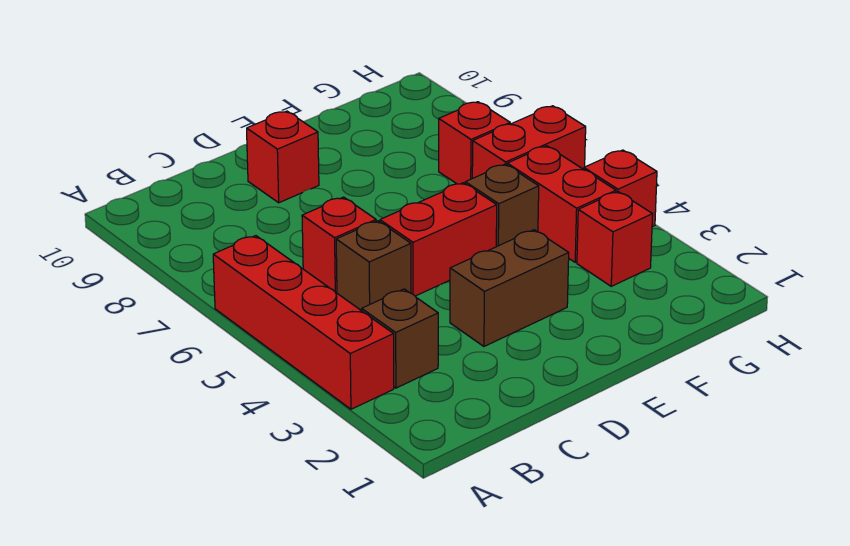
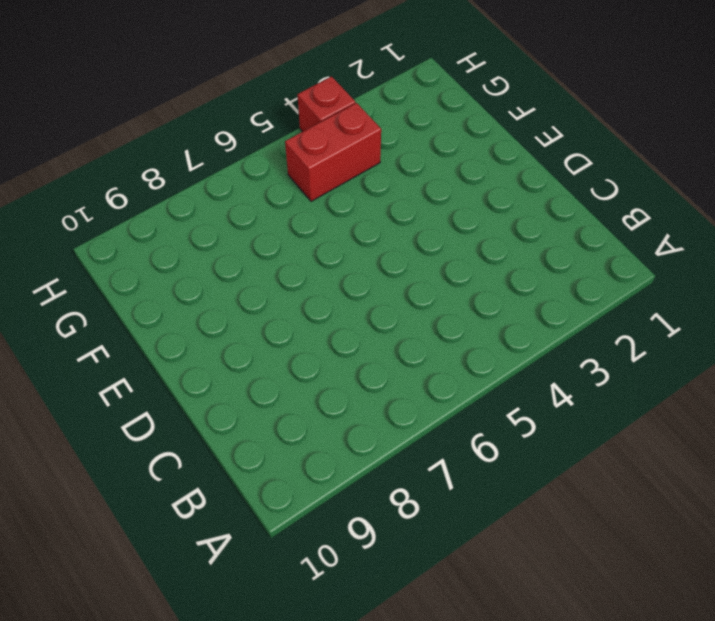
none -> red brick A3:A6 level 1
none -> brown brick B3 level 1
none -> brown brick C5 level 1

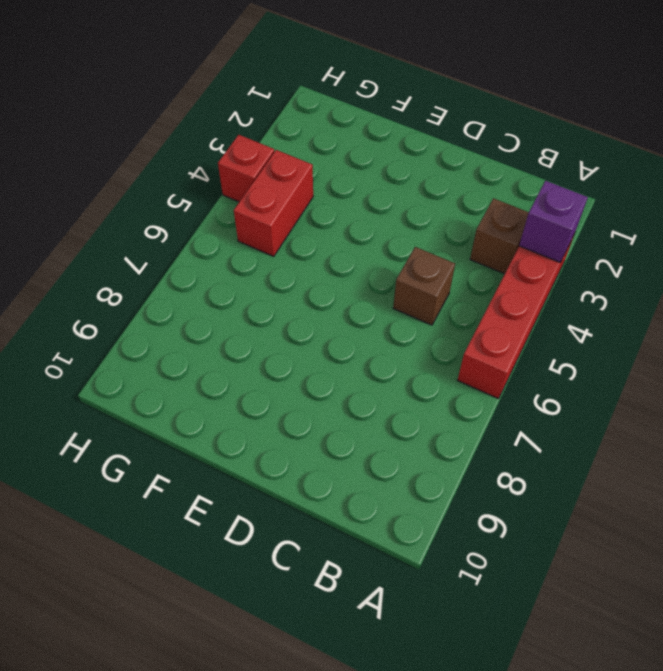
purple brick A3 level 2 -> none
none -> red brick C6 level 1
none -> brown brick D3:E3 level 1
none -> red brick D5:E5 level 1

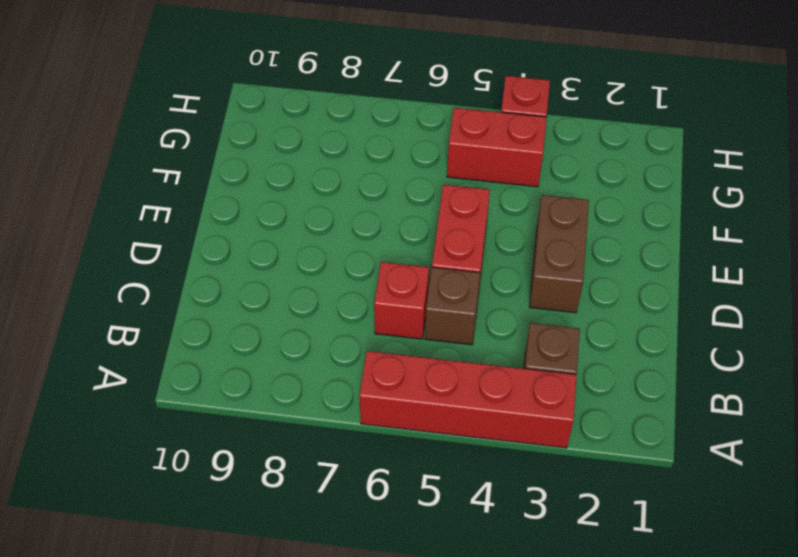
none -> red brick D9 level 1
none -> brown brick F5 level 1
none -> red brick G3 level 1

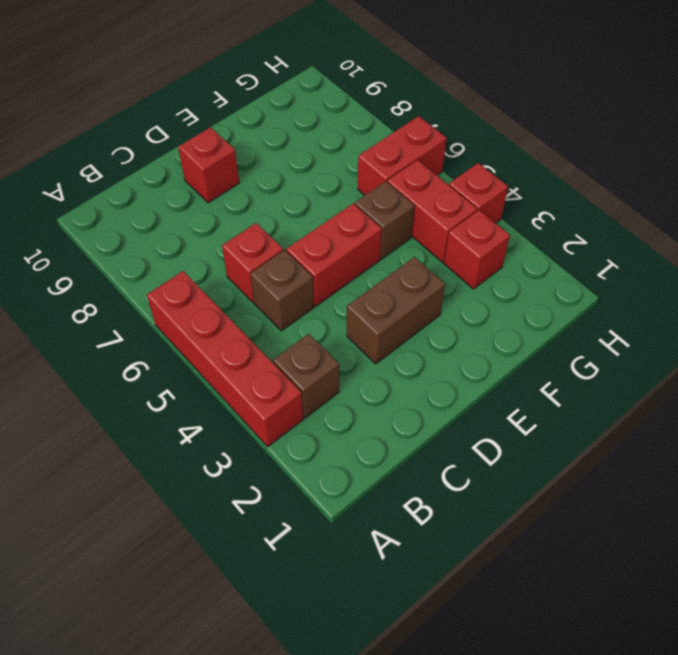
none -> red brick G7 level 1

